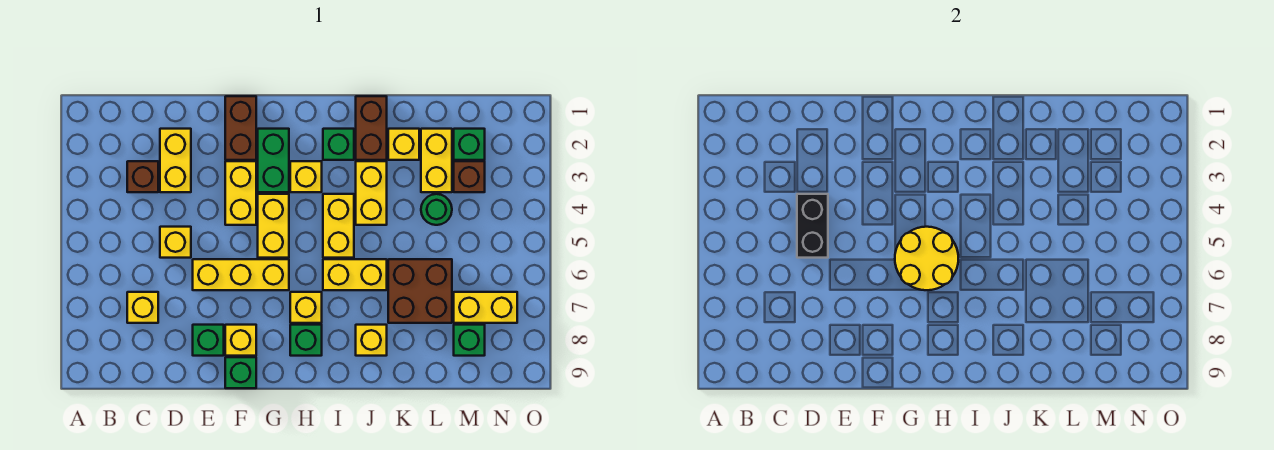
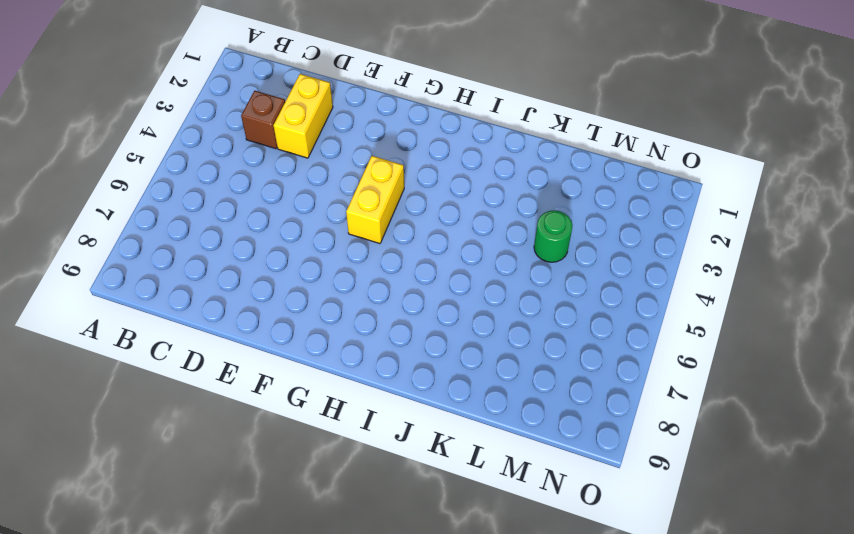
none -> yellow brick C7 level 1
none -> yellow brick D5 level 1
none -> yellow brick E6:G6 level 1
none -> green brick E8 level 1

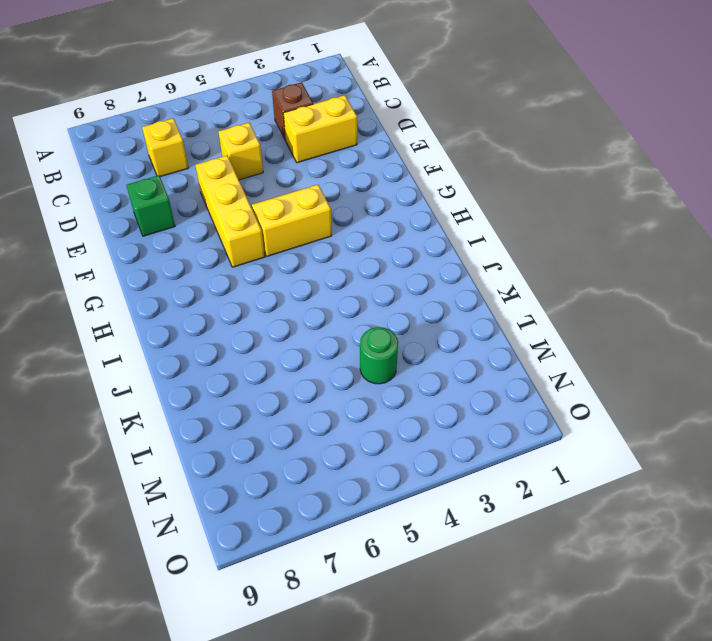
none -> brown brick F1:F2 level 1
none -> yellow brick F3:F4 level 1
none -> yellow brick F8 level 1
none -> green brick F9 level 1

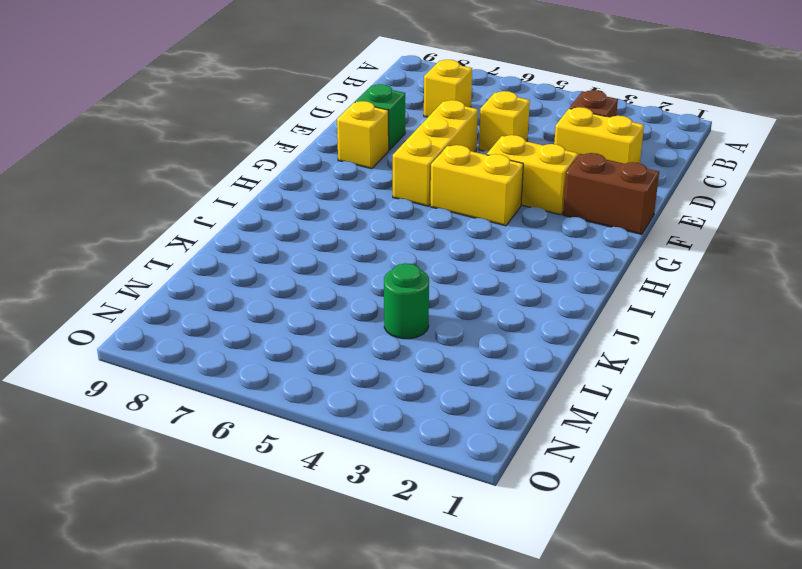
none -> green brick F9 level 1
none -> green brick G2:G3 level 1
none -> yellow brick H3 level 1
none -> yellow brick H7 level 1

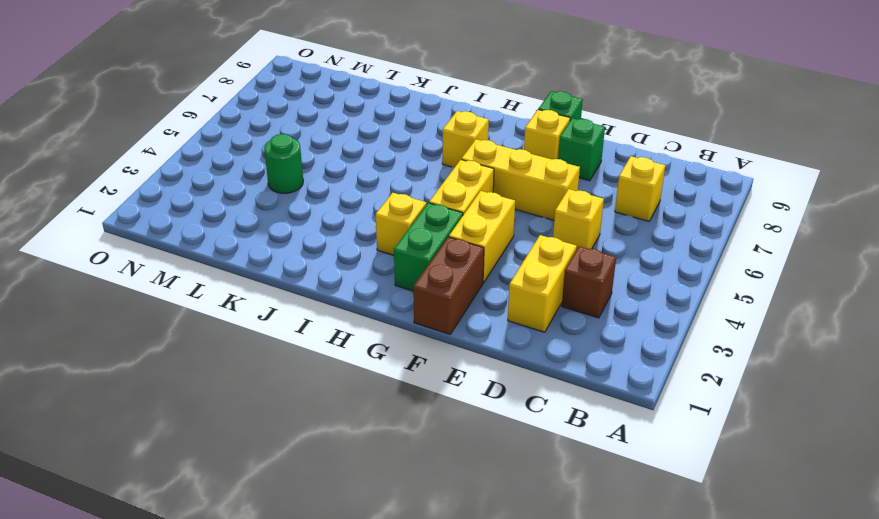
none -> green brick H8 level 1
none -> green brick I2 level 1
none -> yellow brick I4:I5 level 1
none -> yellow brick I6:J6 level 1

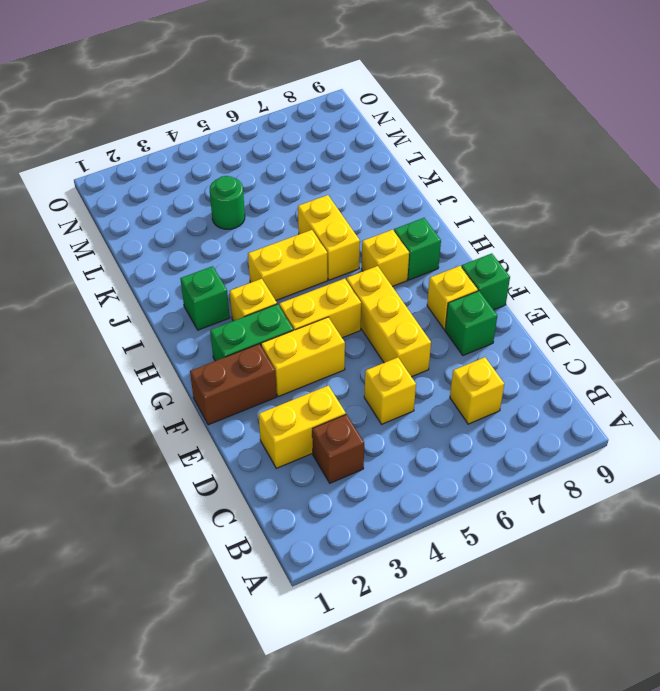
none -> brown brick J1:J2 level 1
none -> yellow brick J3:J4 level 1
none -> yellow brick J8 level 1
none -> yellow brick K2 level 1

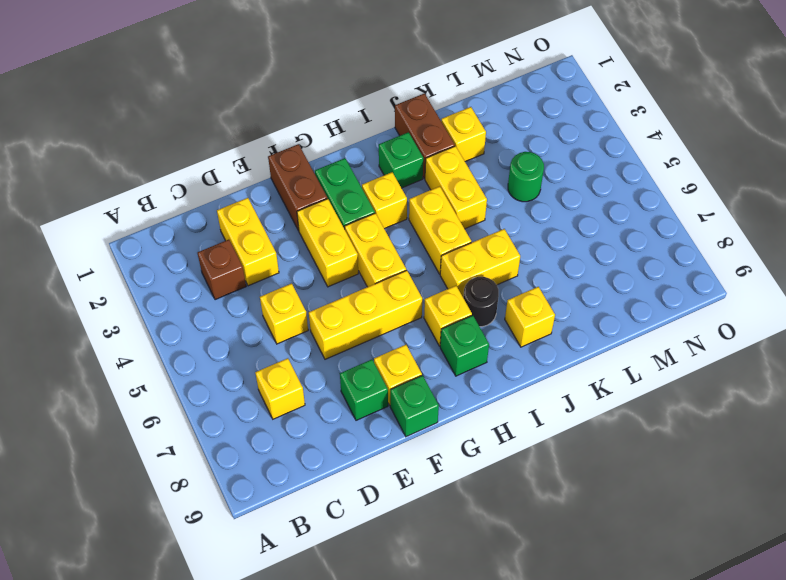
black round brick I7 level 1 -> none
none -> brown brick K6:L7 level 1
none -> yellow brick L2:L3 level 1
none -> green brick M2 level 1
none -> brown brick M3 level 1

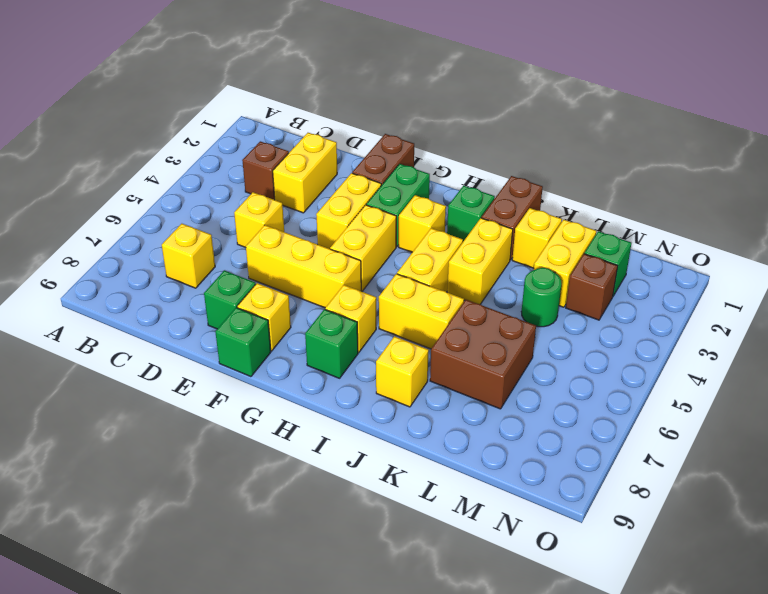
none -> yellow brick M7:N7 level 1
none -> green brick M8 level 1
none -> black brick D4:D5 level 2
none -> yellow round brick G5:H6 level 2

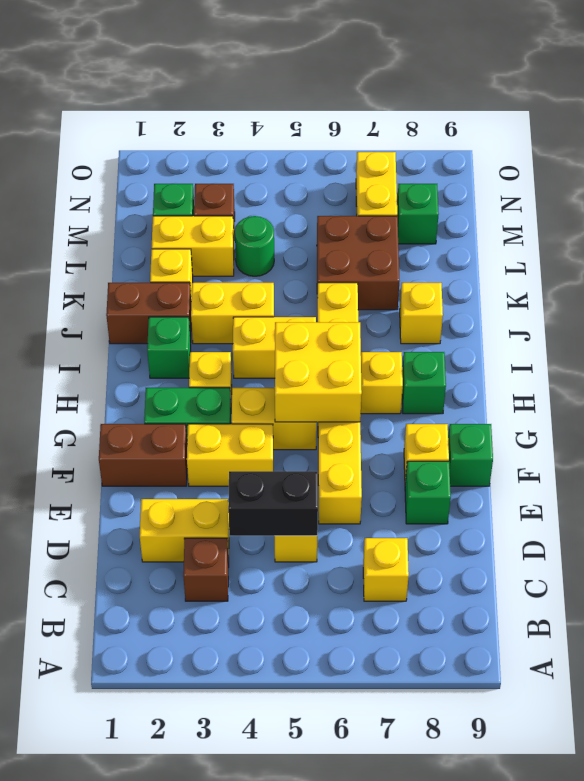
yellow brick G5:H6 level 2 -> yellow round brick G5:H6 level 2

